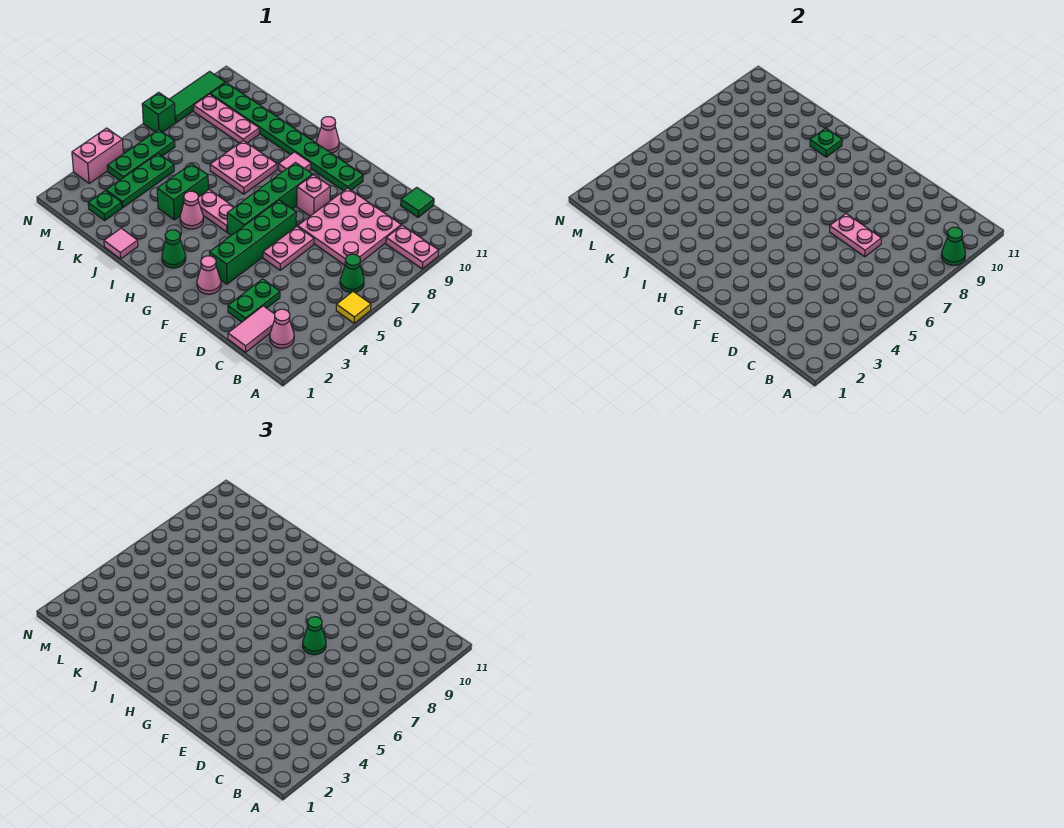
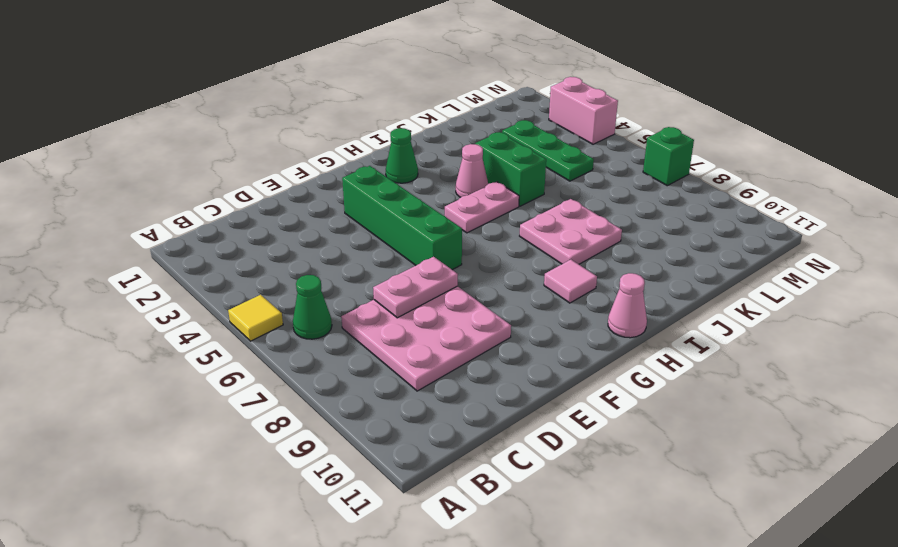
none -> pink plate A9:B9 level 1
none -> pink cone B2 level 1
none -> pink tile C1:C2 level 1
none -> green tile C11 level 1

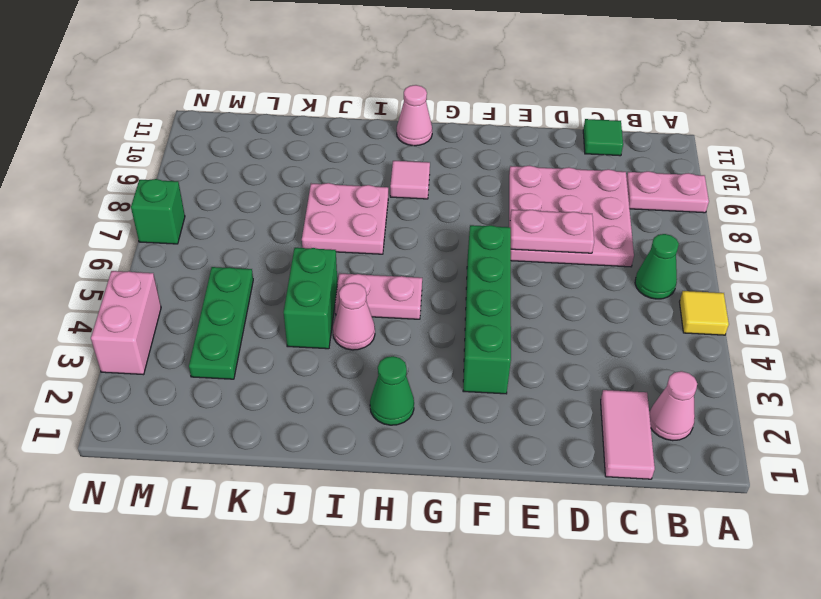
none -> green plate D2:D3 level 1
none -> pink plate E5:E6 level 1
none -> pink cone F2 level 1
none -> pink brick F8 level 1

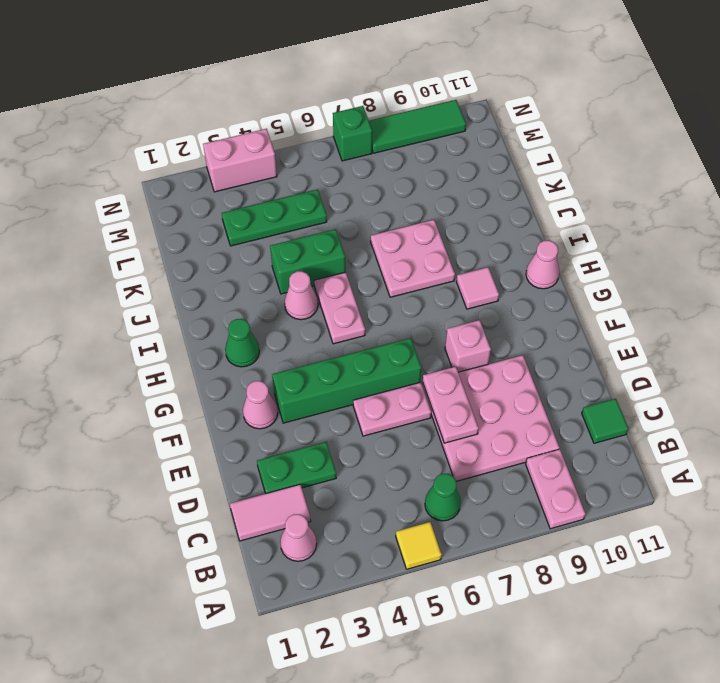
none -> green plate F10:M10 level 1
none -> green brick G5:G8 level 1
none -> pink tile J1 level 1
none -> pink plate K9:M9 level 1

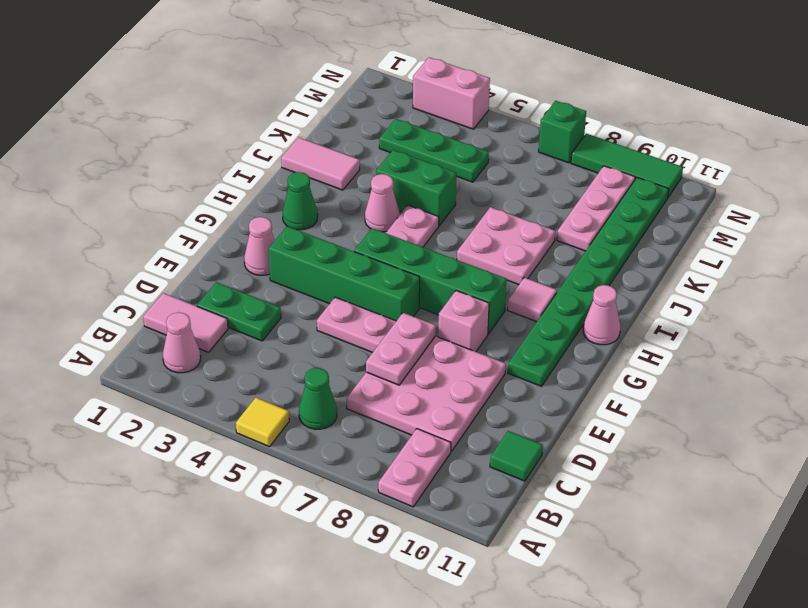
pink tile J1:J2 level 1 -> pink tile J1 level 1
none -> green plate L2 level 1
none -> green plate M4:M6 level 1
none -> green cone A9 level 2
none -> green plate I10 level 2

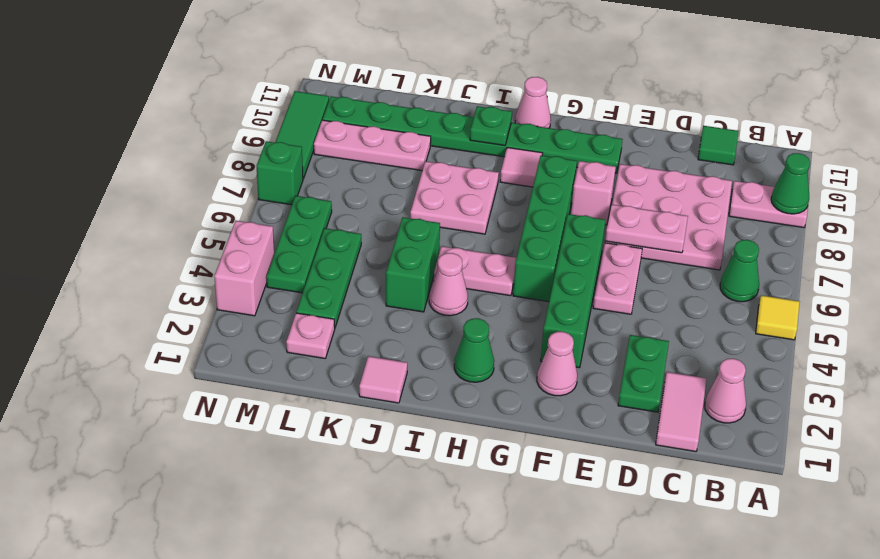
pink plate L2 level 1 -> green plate L2 level 1
none -> green cone E7 level 3

